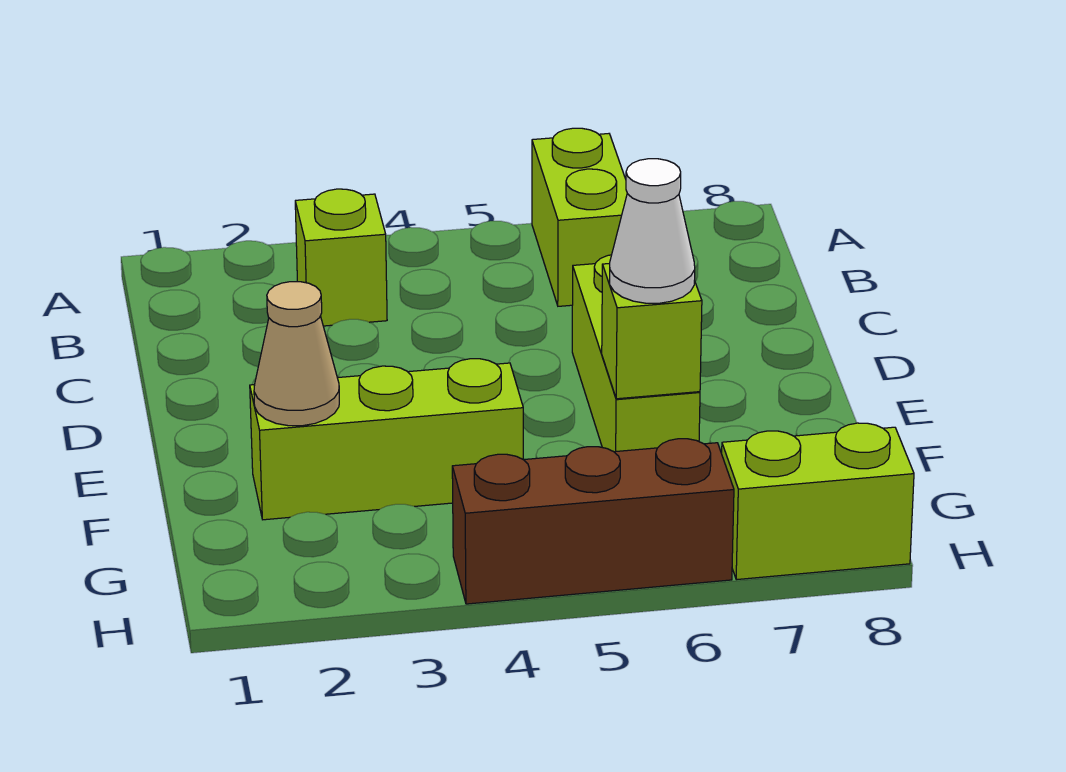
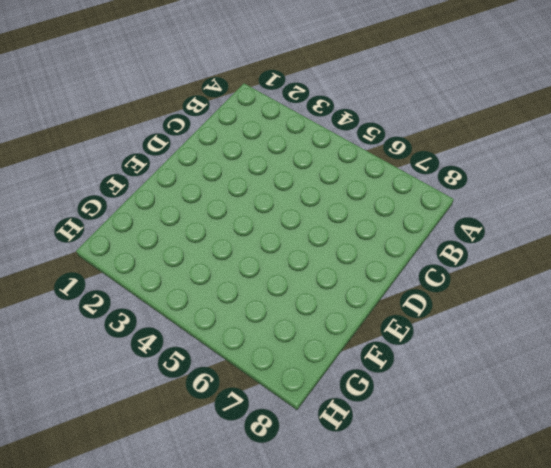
none -> lime brick A6:B6 level 1
none -> lime brick B3 level 1

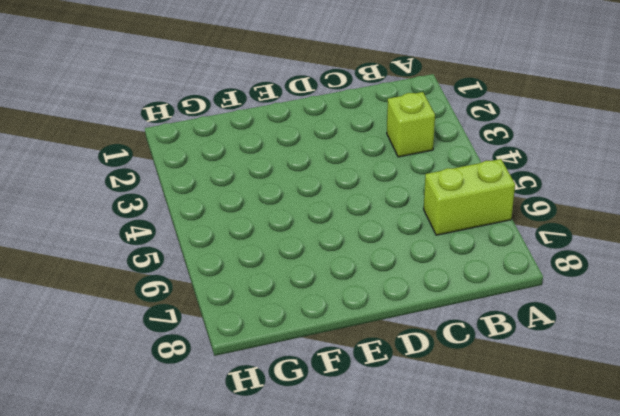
none -> lime brick D6:F6 level 1
none -> lime brick F2:F4 level 1

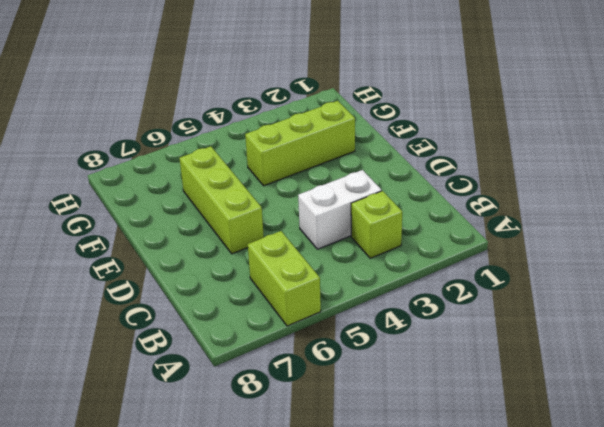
white brick C3:C4 level 1 -> none
none -> brown brick H4:H6 level 1
none -> lime brick H7:H8 level 1

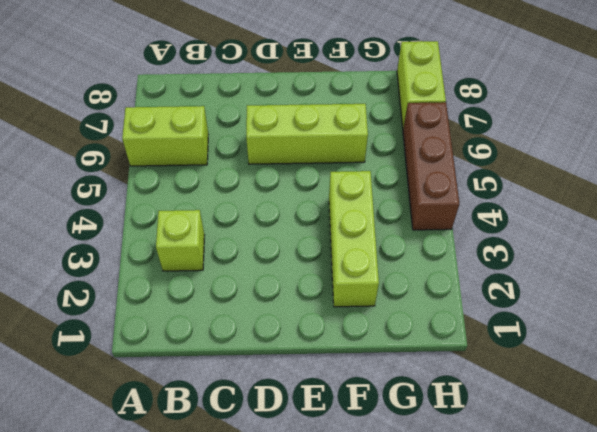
none -> tan cone F2 level 2
none -> lime brick F6 level 2

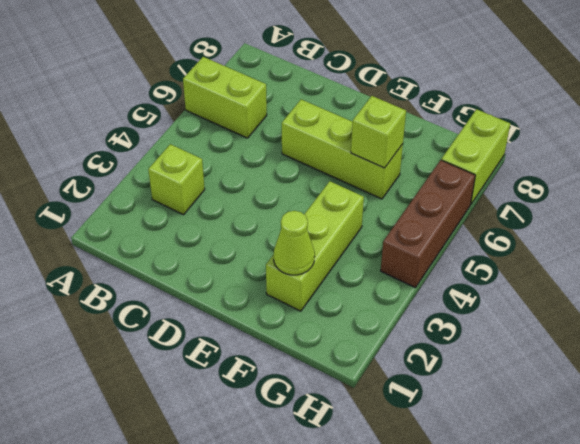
lime cone F2 level 2 -> tan cone F2 level 2
none -> white cone F6 level 3

